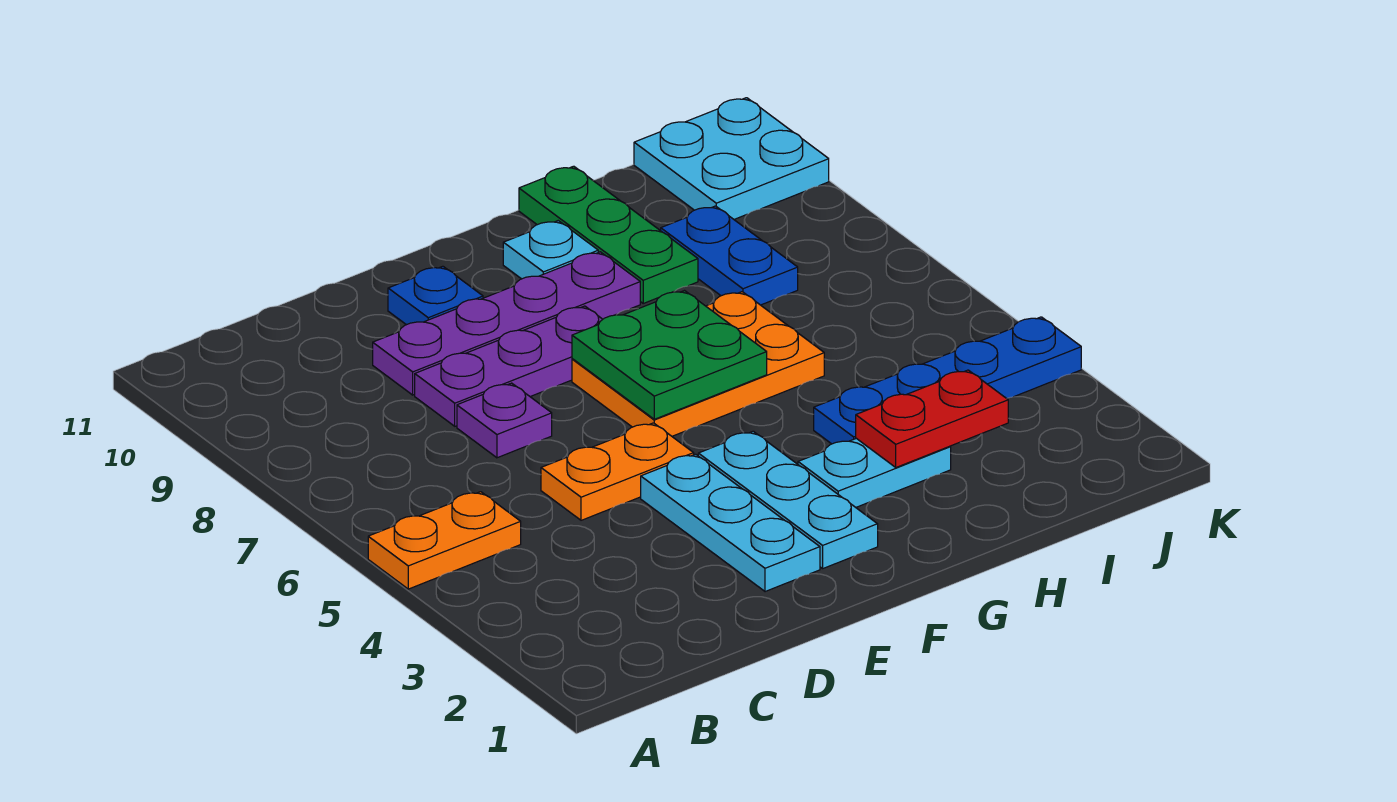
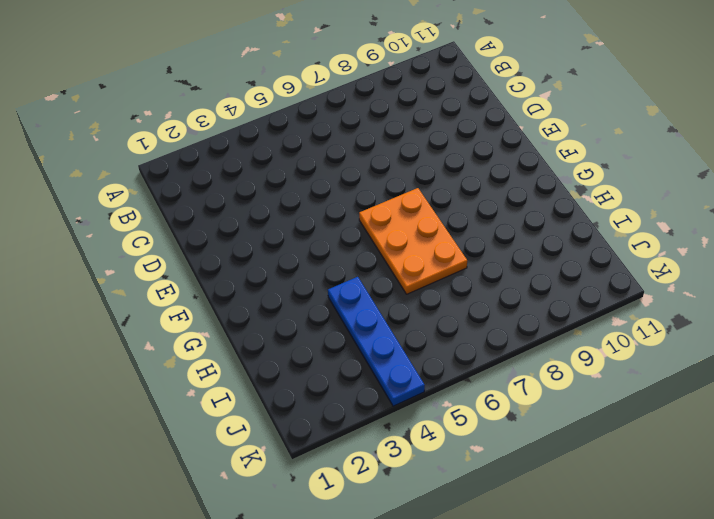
none -> orange plate A5:B5 level 1
none -> orange plate D5:E5 level 1
none -> purple plate D7 level 1

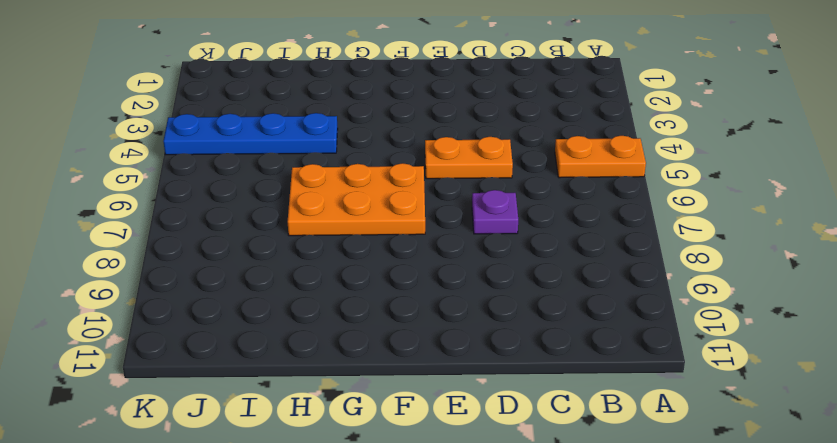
none -> purple plate D8:F8 level 1
none -> purple plate D9:G9 level 1
none -> cyan plate E2:E4 level 1

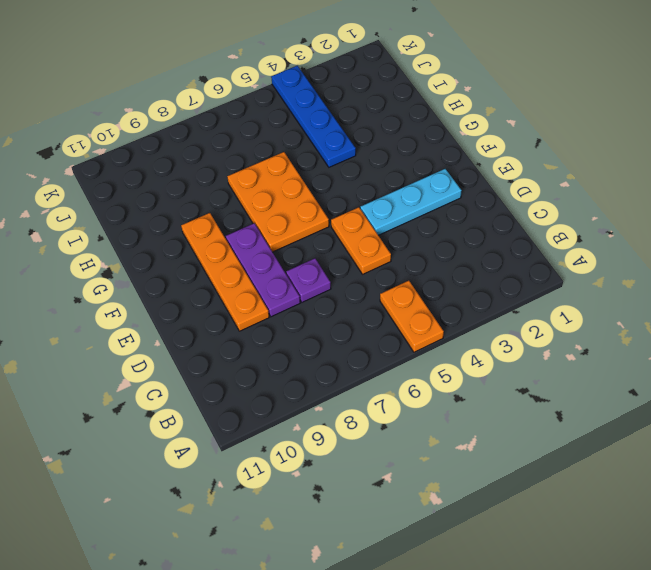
orange plate D9:G9 level 1 -> purple plate D9:G9 level 1
none -> blue plate E10 level 1
none -> cyan plate F2:F4 level 1
none -> cyan plate G3:H3 level 1

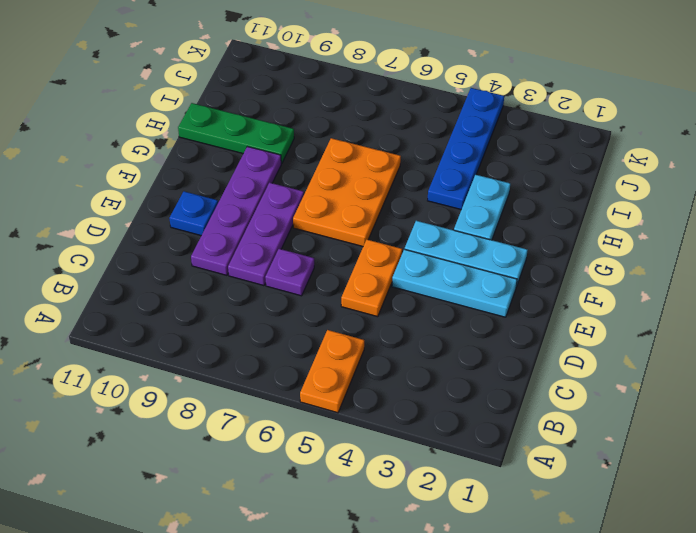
none -> cyan plate G10 level 1
none -> blue plate I8:I9 level 1
none -> cyan plate J10:K11 level 1

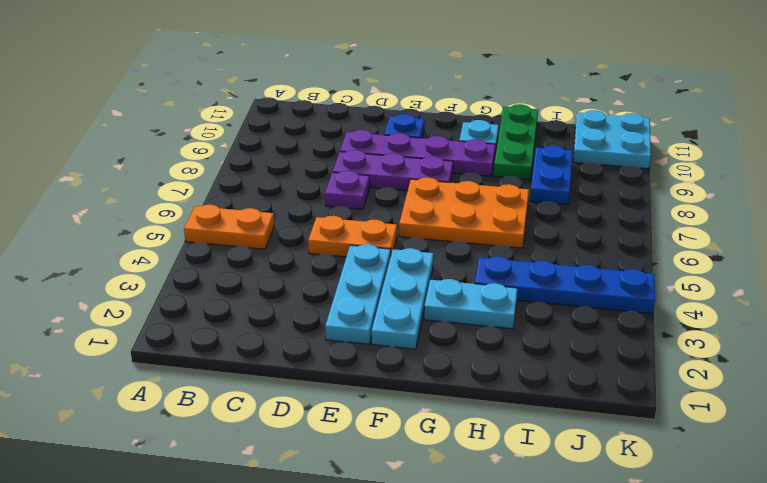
none -> green plate F6:G7 level 2
none -> red plate H3:I3 level 2

